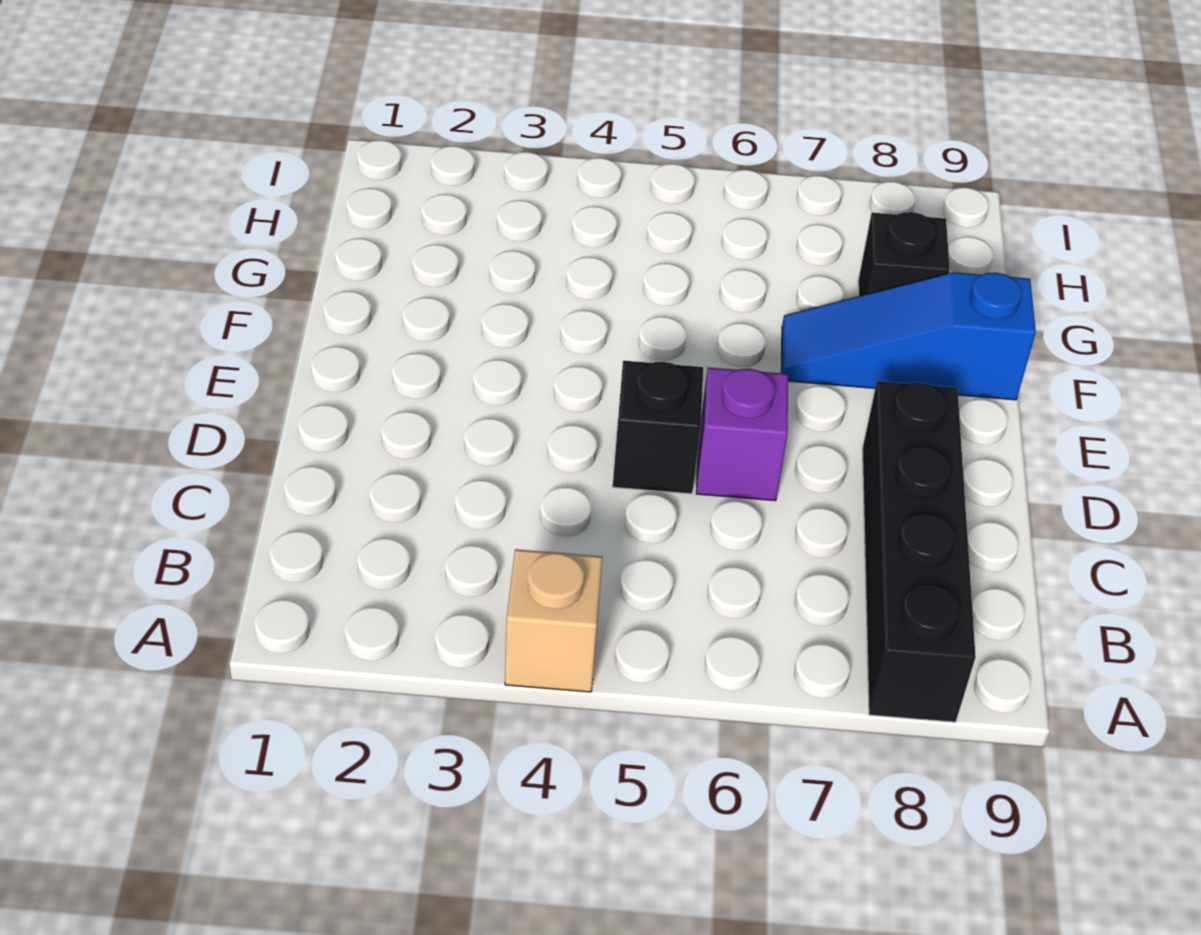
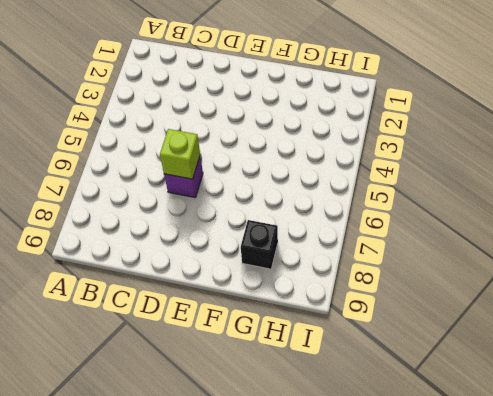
lime brick D6 level 2 -> none
none -> tan brick A4 level 1
none -> black brick A8:D8 level 1

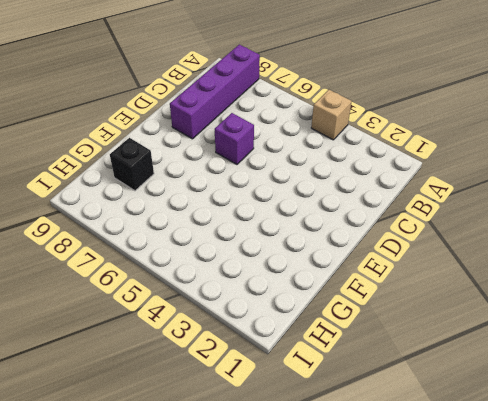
purple brick A8:D8 level 1 -> black brick A8:D8 level 1
none -> black brick D5 level 1
none -> blue slope F7:F9 level 1 top 9

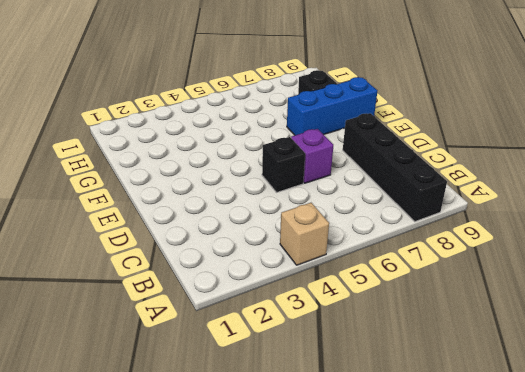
blue brick F7:F9 level 1 -> blue slope F7:F9 level 1 top 9

